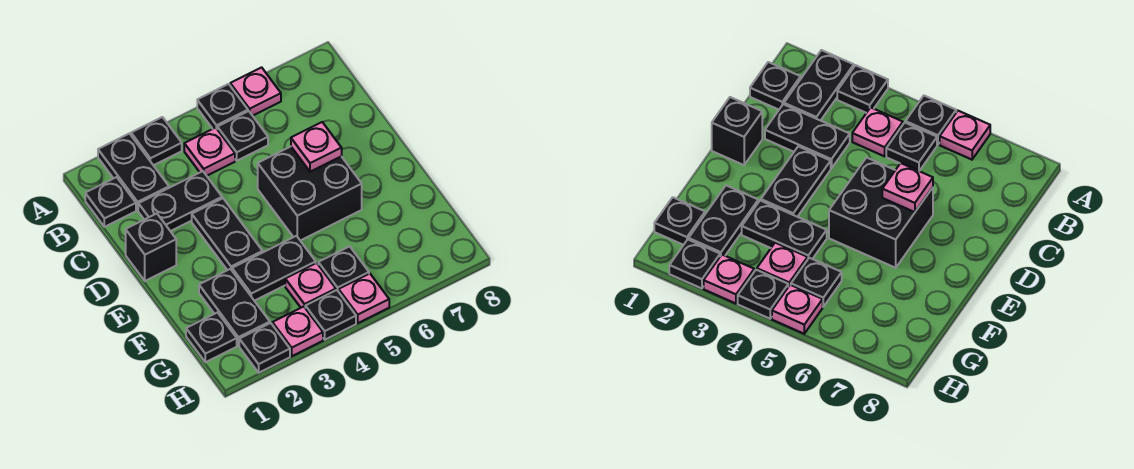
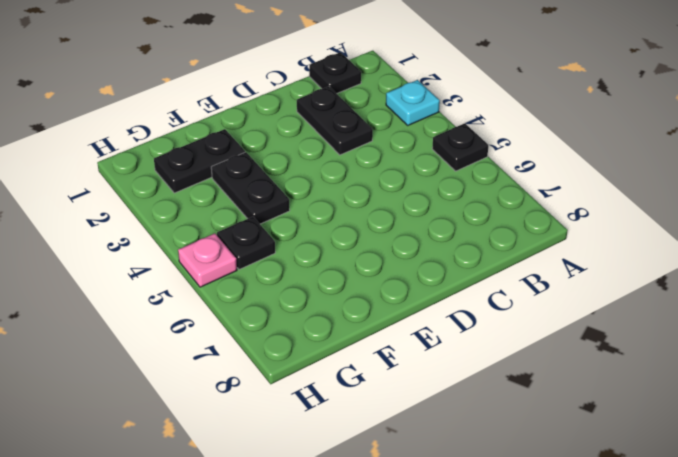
cyan plate A3 level 1 -> black plate A3 level 1
none -> black plate A2:B2 level 1
none -> pink plate A6 level 1
none -> pink plate B4 level 1

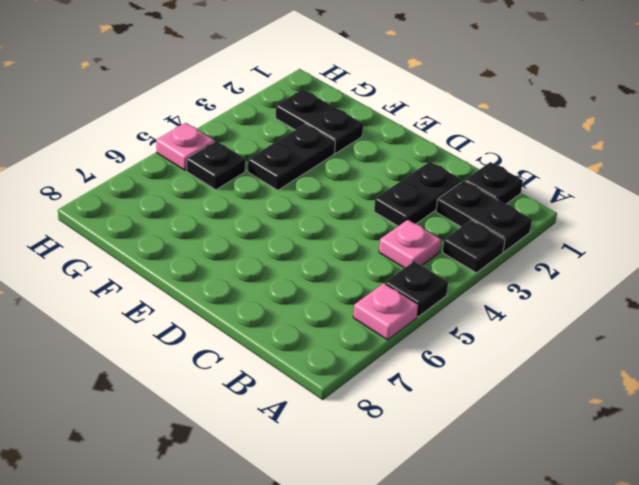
none -> black plate B5 level 1
none -> black brick D1 level 1
none -> black plate D3:E3 level 1

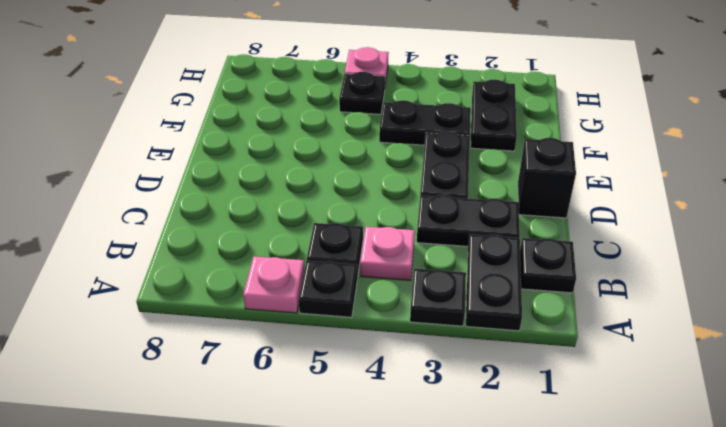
none -> black brick D5:E6 level 1
none -> black plate G1 level 1
none -> pink plate G4 level 1

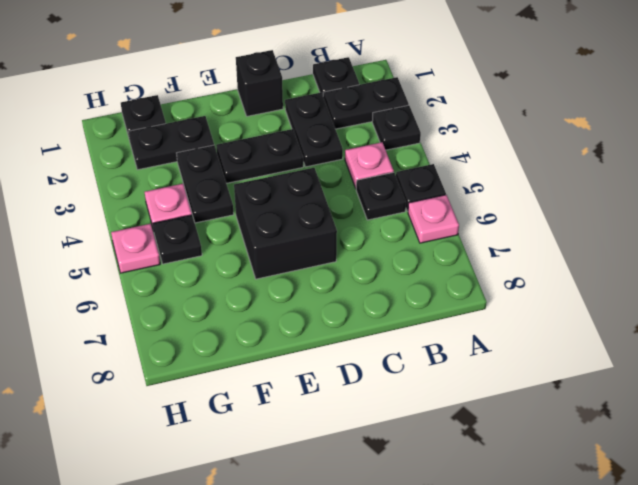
none -> black plate H2 level 1
none -> pink plate H3 level 1
none -> black plate H4 level 1

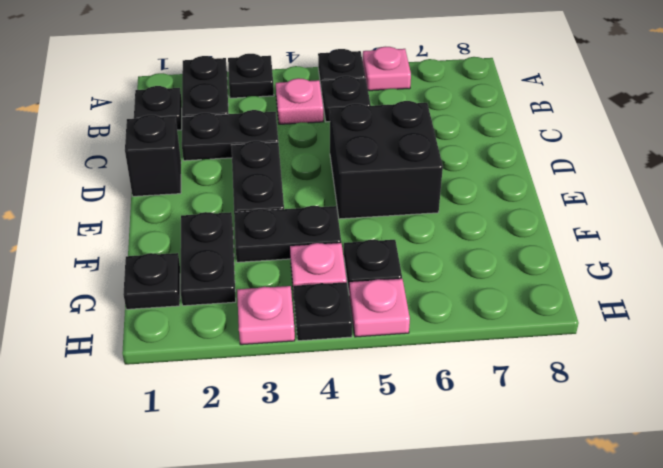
none -> black plate H2 level 1
none -> pink plate D6 level 2

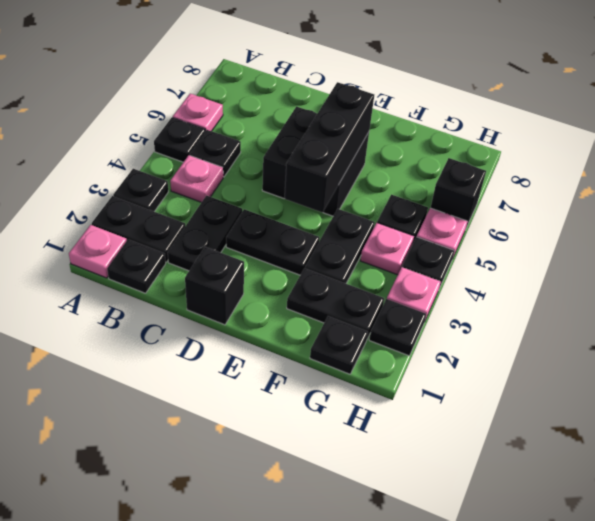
pink plate A1 level 1 -> pink plate D6 level 2
black brick E4:E6 level 2 -> none
black brick H6 level 1 -> none

